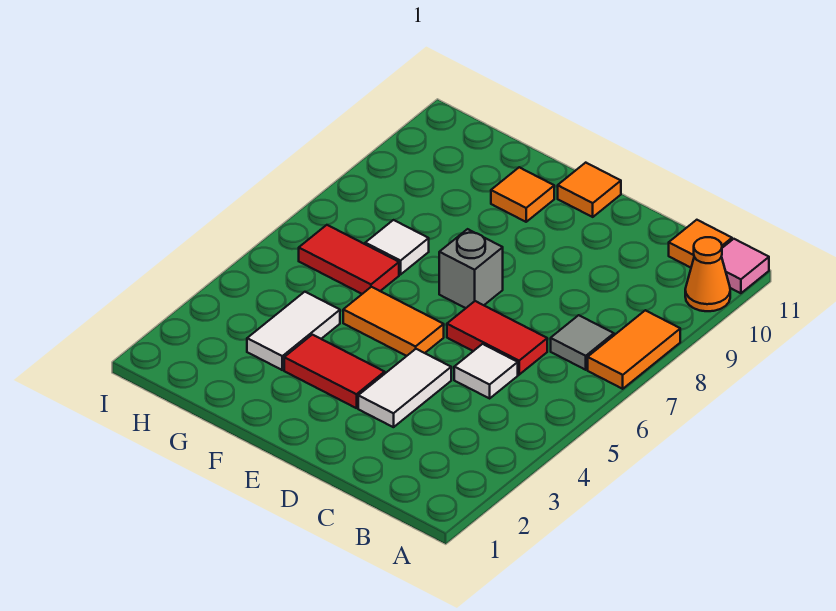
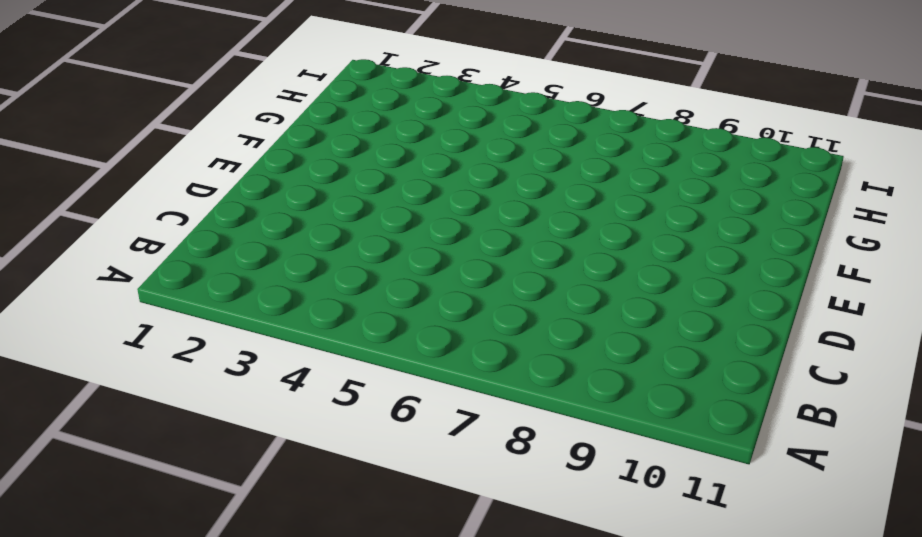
none -> orange tile A7:A8 level 1
none -> orange cone A10 level 1
none -> pink tile A11 level 1

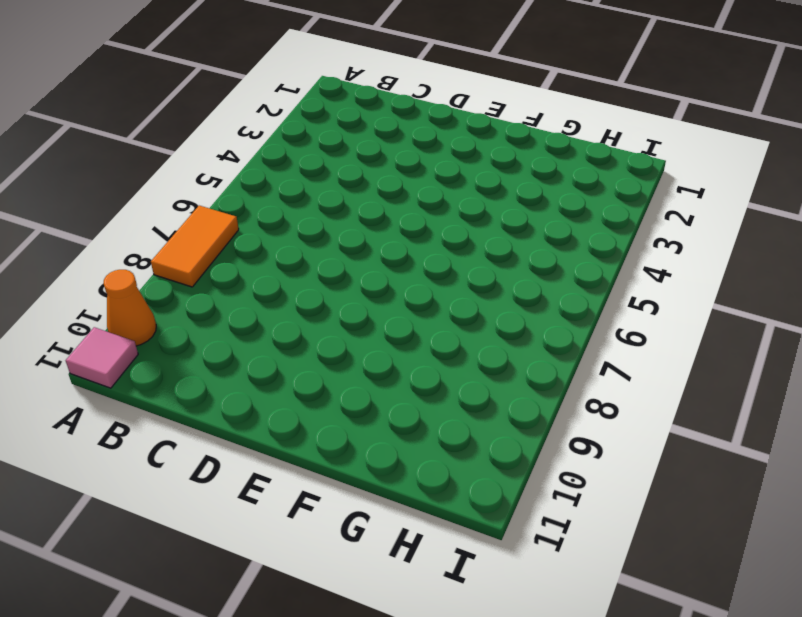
none -> grey tile B7 level 1
none -> orange tile B11 level 1
none -> white tile C5 level 1

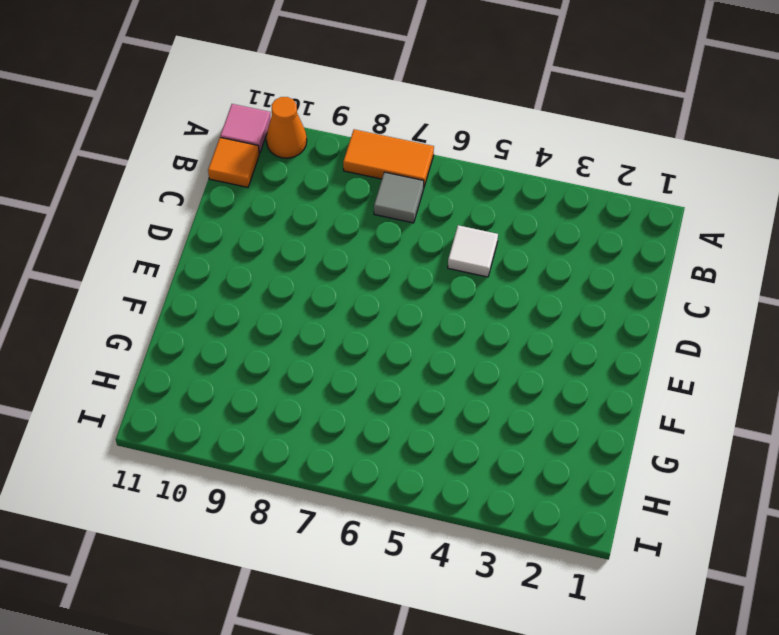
none -> red tile C6:D6 level 1
none -> white tile D3:D4 level 1
none -> red tile E3:F3 level 1

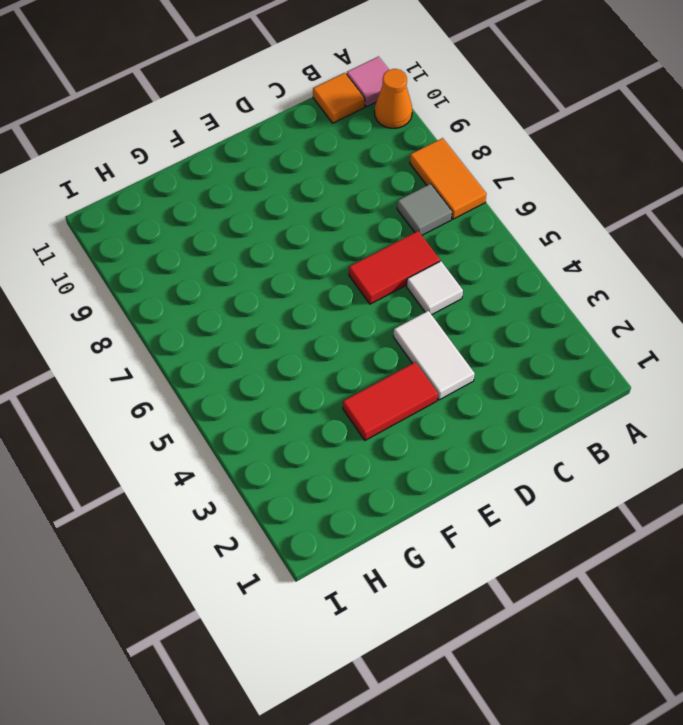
none -> orange tile E5:F5 level 1
none -> grey brick E7 level 1
none -> orange tile E11 level 1

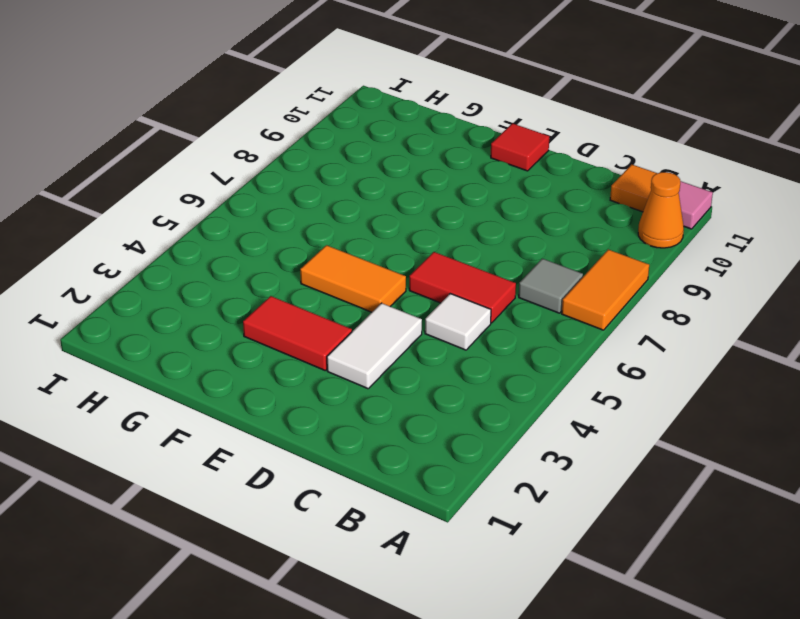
red tile E11 level 1 -> orange tile E11 level 1
none -> grey brick E7 level 1
none -> orange tile F10 level 1
none -> white tile G3:G4 level 1

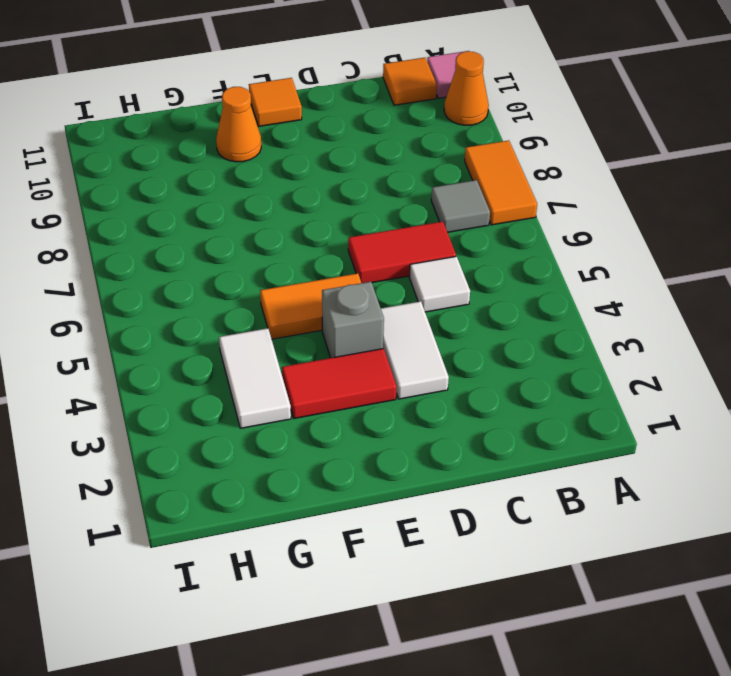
grey brick E4 level 1 -> grey brick E7 level 1
orange cone F10 level 1 -> orange tile F10 level 1
none -> red tile G6:H6 level 1
none -> white tile G7 level 1

